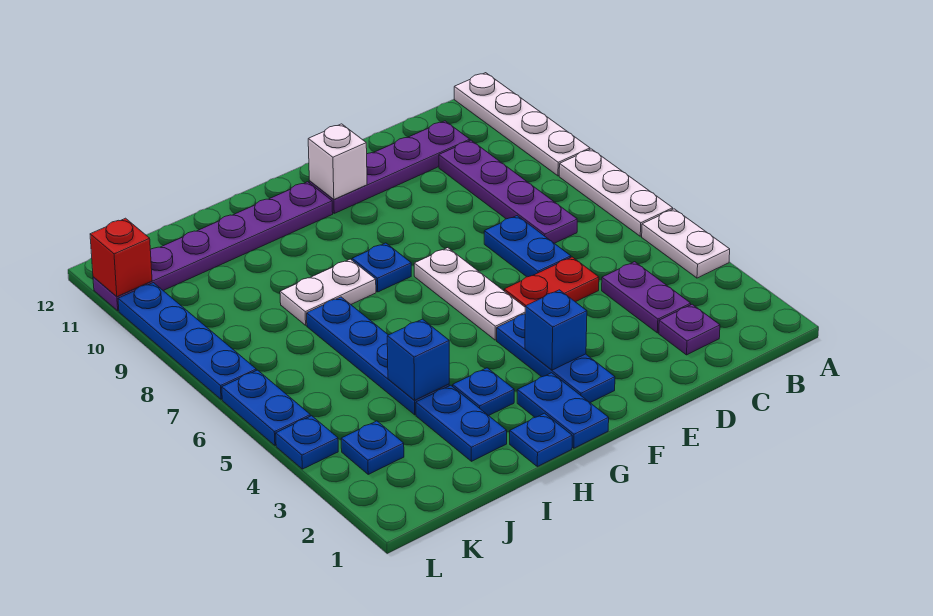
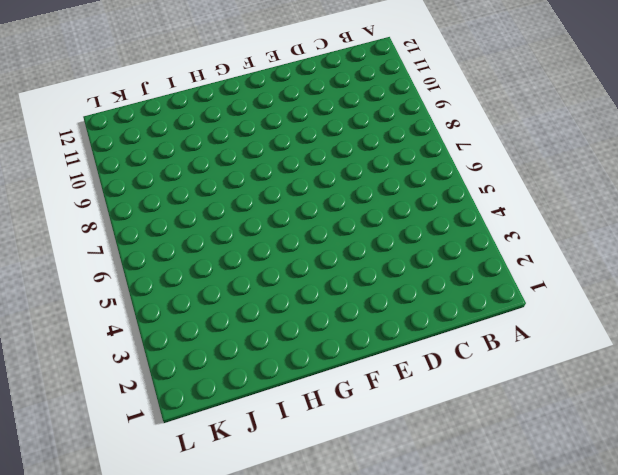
none -> white plate A4:A5 level 1
none -> white plate A6:A8 level 1
none -> white plate A9:A12 level 1

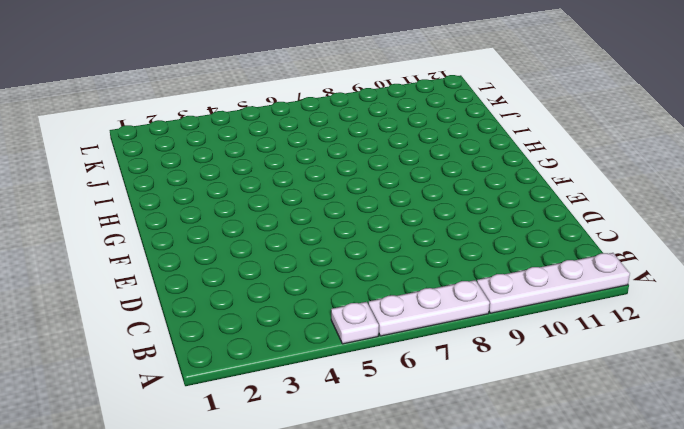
white plate A5 level 1 -> white plate A4:A5 level 1
none -> purple plate C2 level 1
none -> purple plate C3:C4 level 1
none -> purple plate C7:C10 level 1

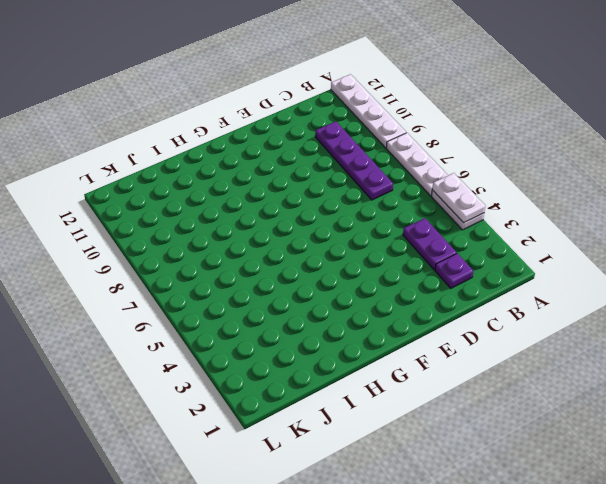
white plate A4:A5 level 2 -> white plate H8:I8 level 1
none -> purple plate C11:F11 level 1
none -> red plate D5:E5 level 1
none -> blue plate D6:D7 level 1

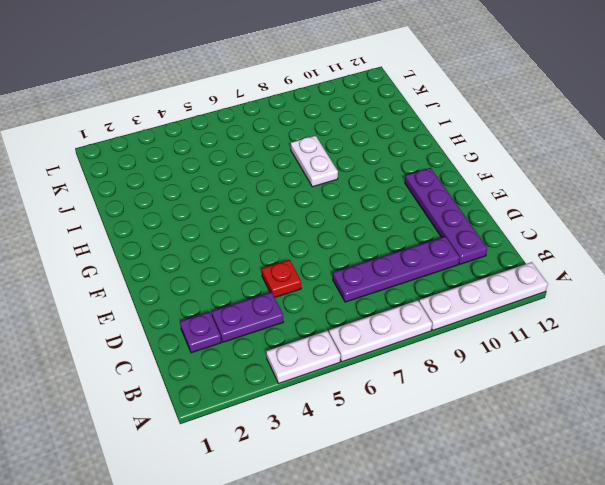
red plate D5 level 1 -> red plate D5:E5 level 1
none -> blue plate D6:D7 level 1
none -> blue plate F2:F4 level 1
none -> white plate F5:F7 level 1

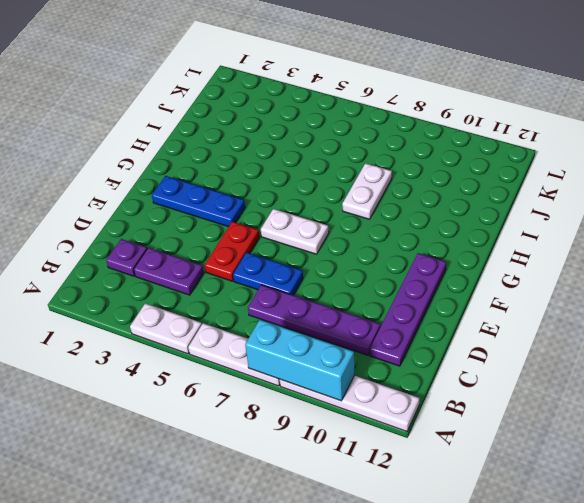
cyan brick A8:A10 level 2 -> none
white plate F6:F7 level 1 -> white plate F5:F7 level 1
none -> blue plate G1:G2 level 1
none -> blue plate G8 level 1
none -> purple plate G11:L11 level 1

